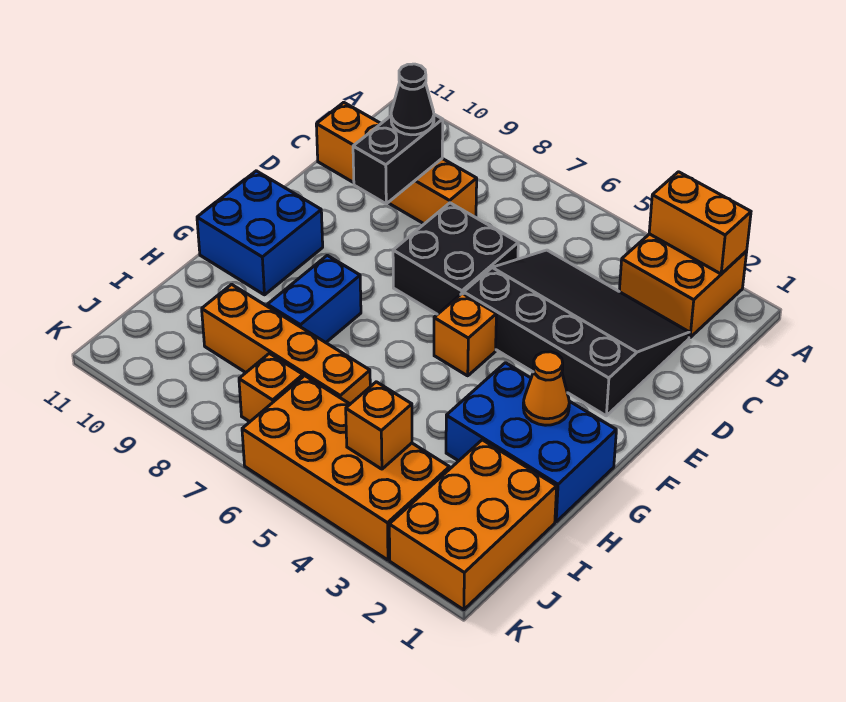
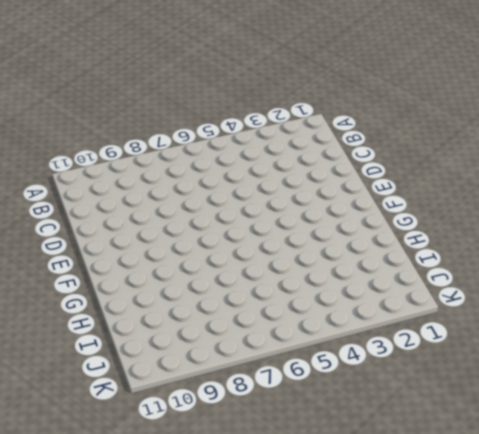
none -> orange brick A2:B3 level 1
none -> black slope C2:E5 level 1 top E
none -> orange brick C8:C11 level 1

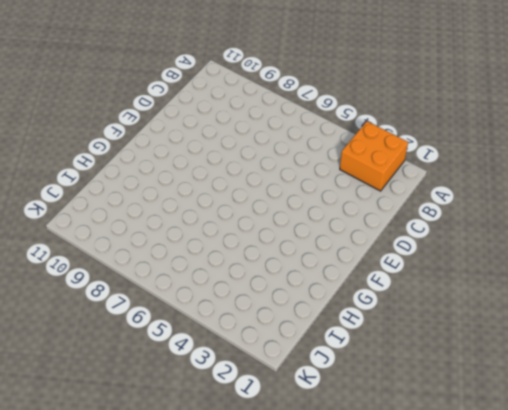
none -> black slope C2:E5 level 1 top E
none -> orange brick C8:C11 level 1
none -> black brick D6:E7 level 1

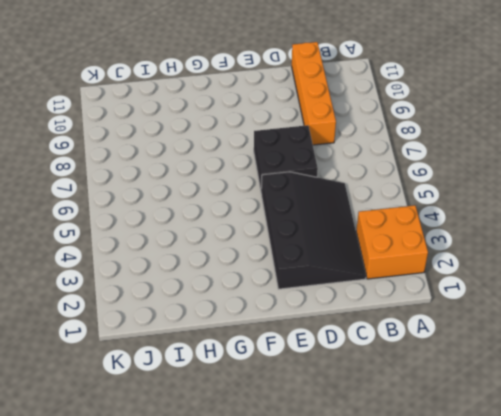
none -> orange brick F5 level 1
none -> blue brick F10:G11 level 1
none -> blue brick G1:H3 level 1

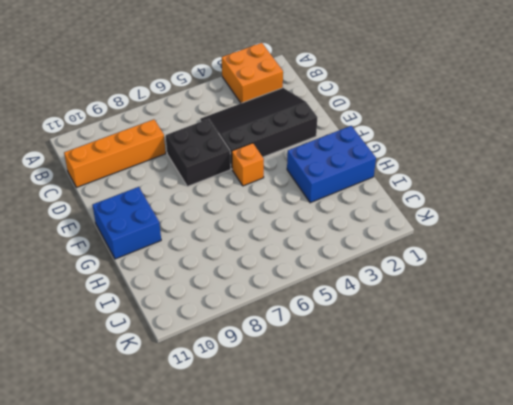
none -> blue brick G8:H8 level 1
none -> orange brick I1:K2 level 1
none -> orange brick I6:I9 level 1

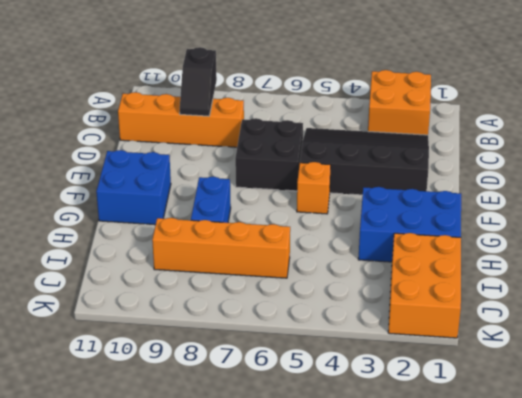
black slope B9:C9 level 2 top B -> black brick C9:D9 level 2
none -> orange brick J3:K6 level 1
none -> orange brick J7 level 1
none -> orange brick A2:A3 level 2

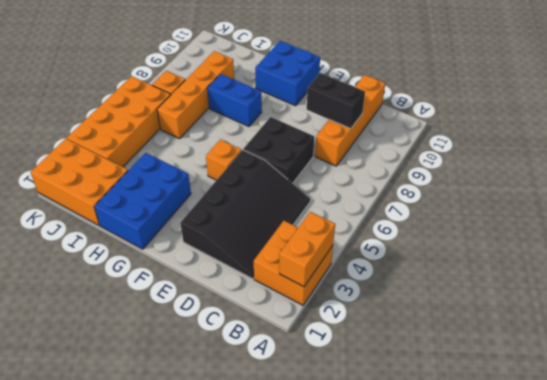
none -> orange cone G2 level 2
none -> orange brick J4 level 2
none -> black cone C9 level 3

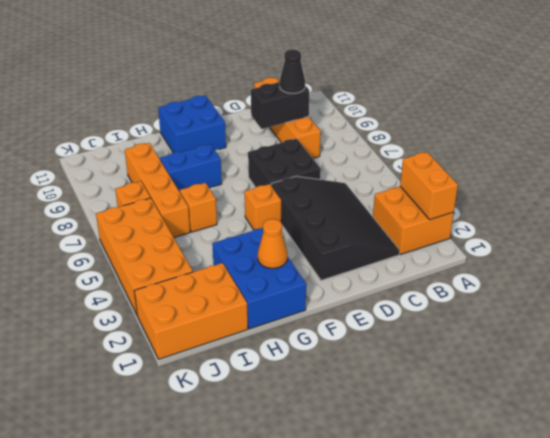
orange brick H6 level 1 -> orange brick J4 level 2

